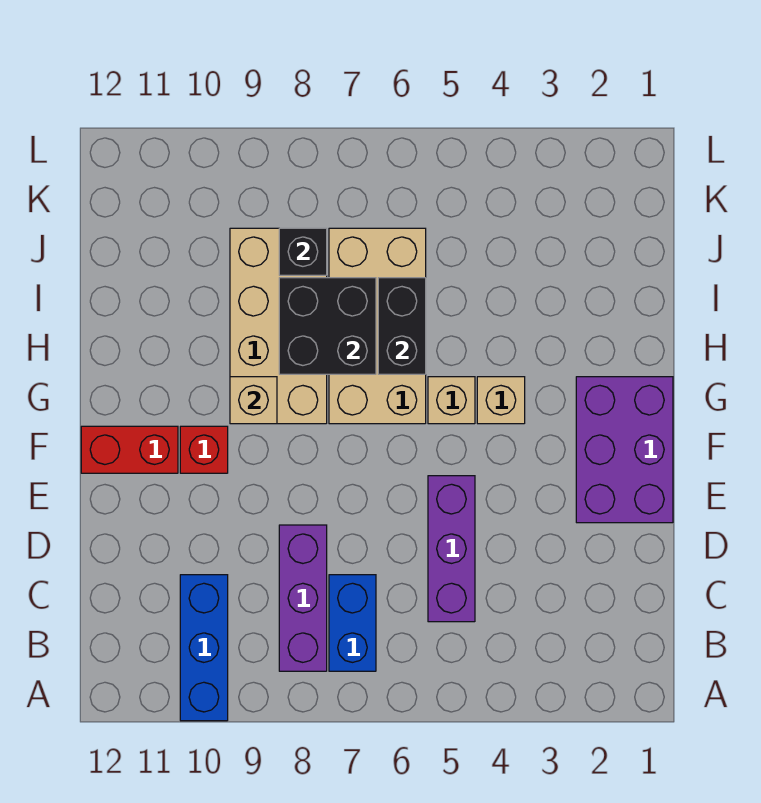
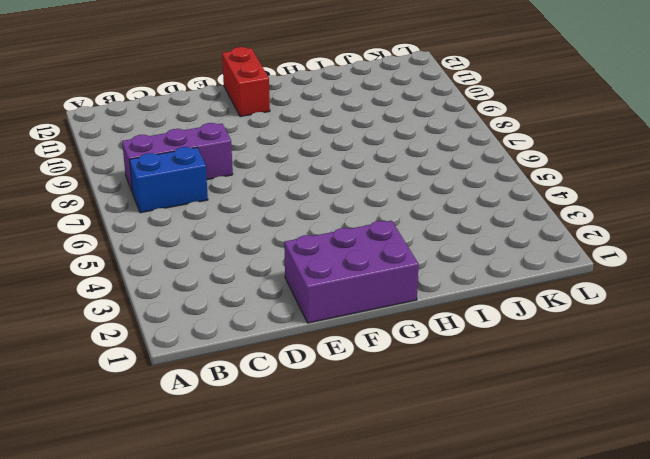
none -> blue brick A10:C10 level 1
none -> purple brick C5:E5 level 1
none -> red brick F10 level 1

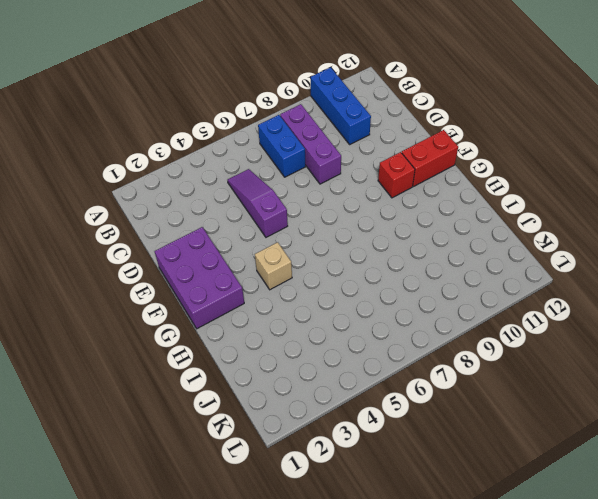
purple slope C5:E5 level 1 top E -> purple brick C5:E5 level 1
none -> tan brick G5 level 1
none -> tan brick G6:J7 level 1
none -> tan brick G8:J9 level 1

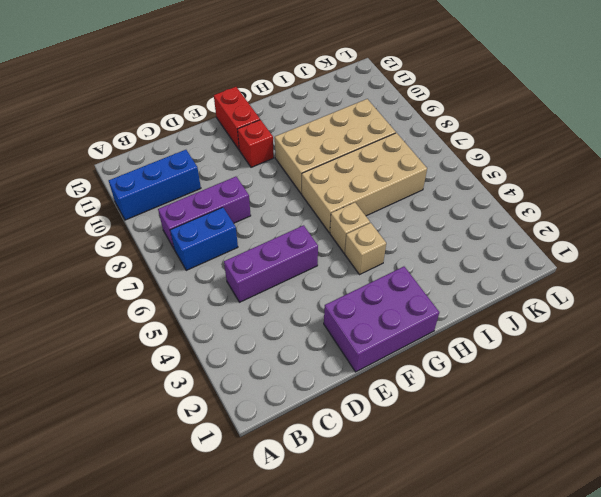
none -> tan brick G9 level 2
none -> black brick H6:I6 level 2
none -> black brick H7:I8 level 2

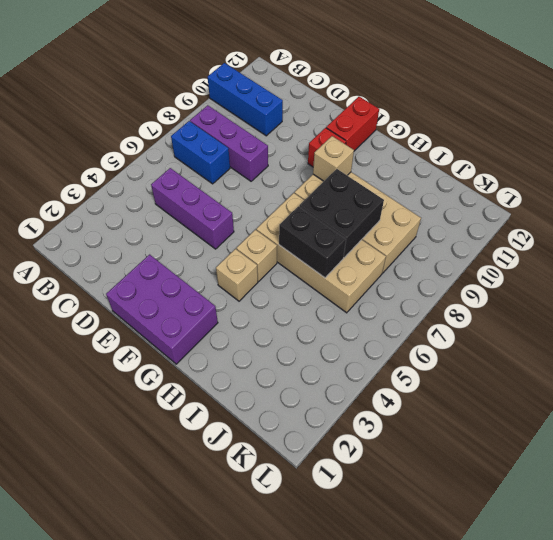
none -> black brick J8 level 2

